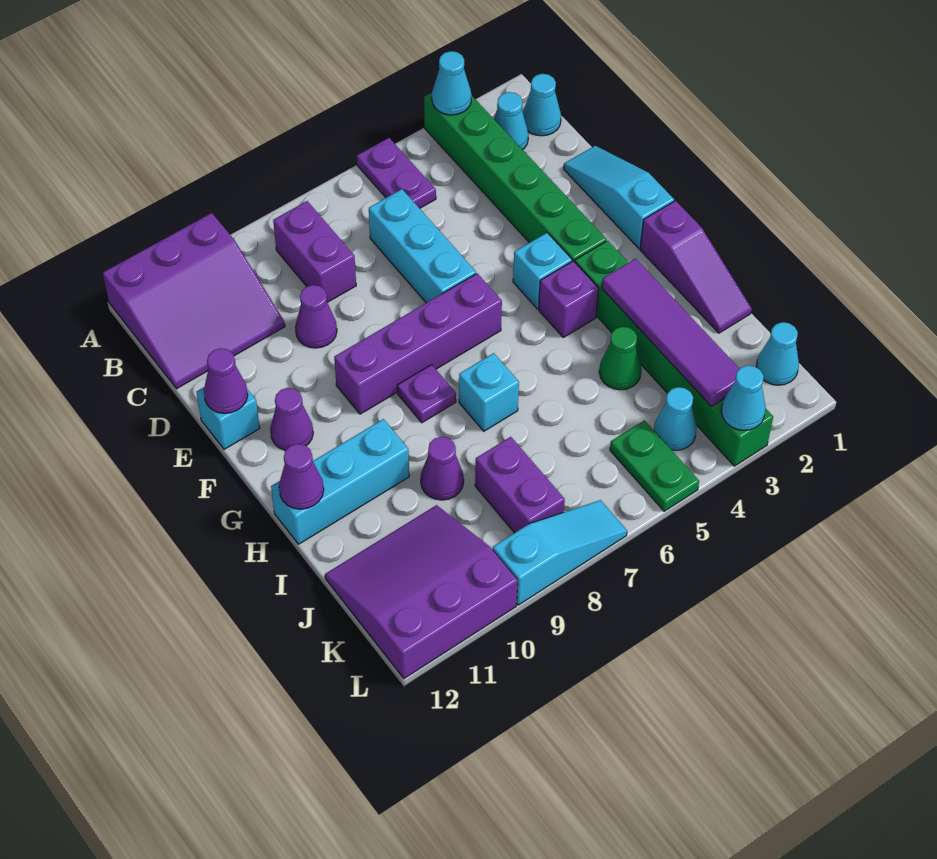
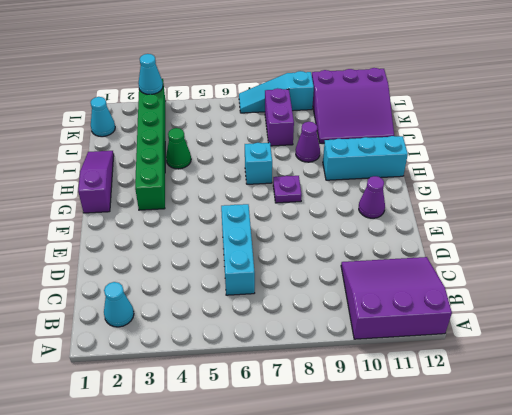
none -> green brick A3:F3 level 1
none -> purple plate A5:B5 level 1
none -> cyan cone B1 level 1
none -> purple brick B8:C8 level 1

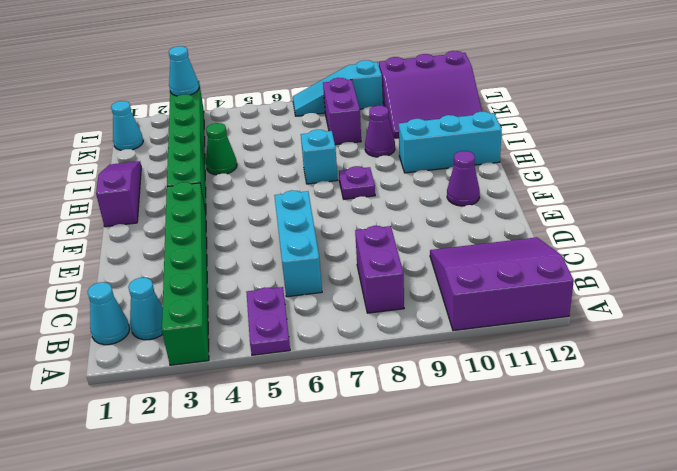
none -> cyan slope D1:F1 level 1 top F
none -> purple cone D9 level 1
none -> cyan brick E12 level 1
none -> cyan brick F4 level 1

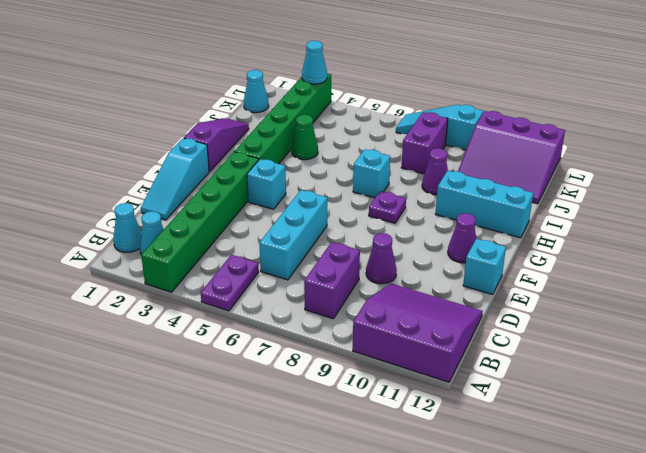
none -> purple brick F6:F9 level 1
none -> purple brick G4 level 1
none -> cyan cone K4 level 1
none -> green plate K5:L5 level 1

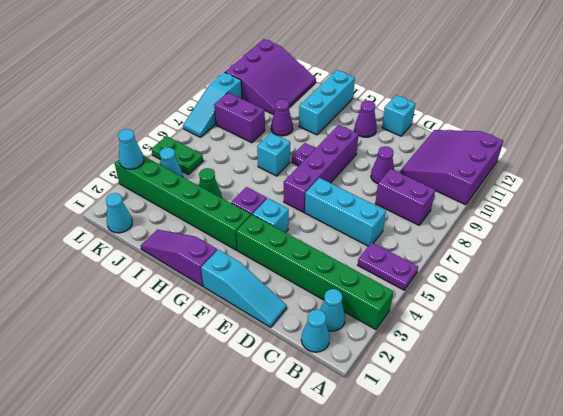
none -> cyan cone A3 level 2
none -> purple cone E12 level 2
none -> purple tile H3:K3 level 2
none -> purple cone H12 level 2

